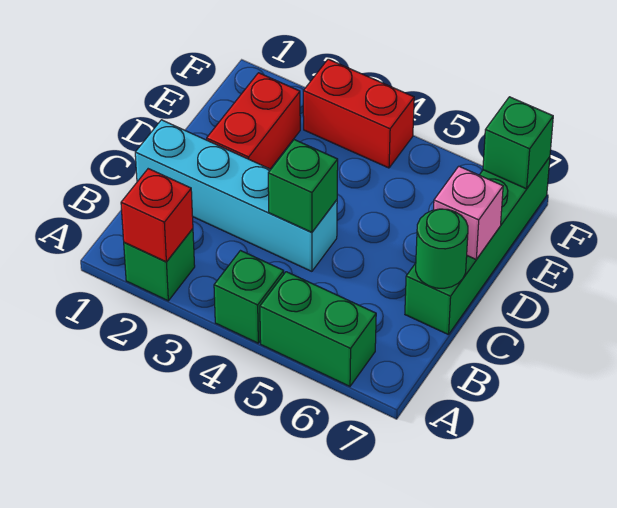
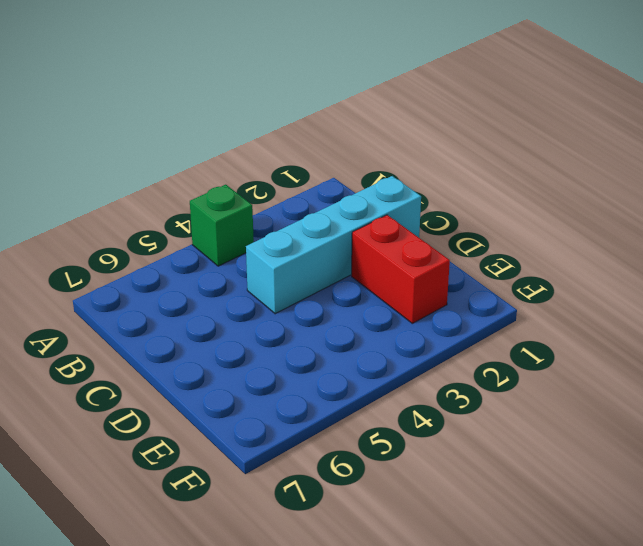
none -> green brick A2 level 1
none -> green brick A5:A6 level 1
none -> green brick C7:F7 level 1

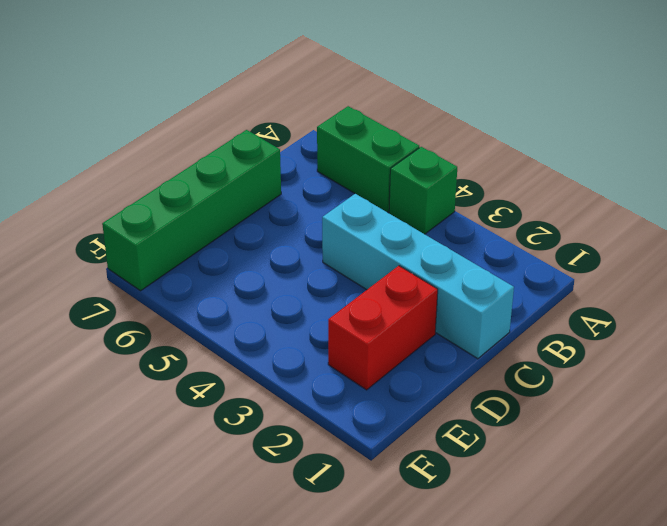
none -> green brick A2 level 1
none -> red brick F3:F4 level 1
none -> red brick A2 level 2

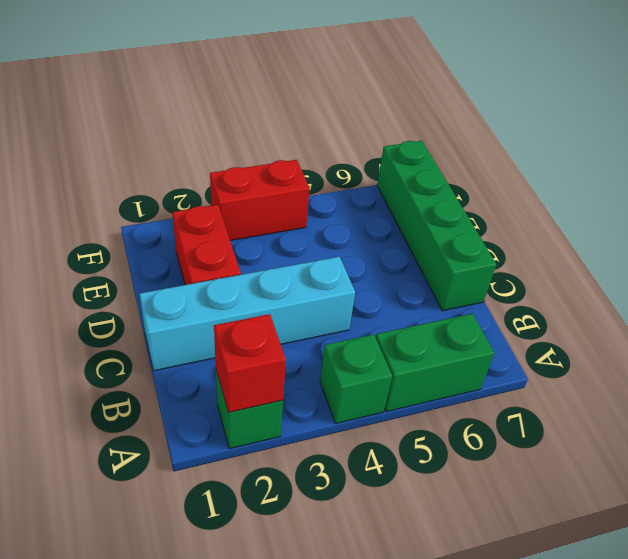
none -> green brick C4 level 2
none -> green round brick C7 level 2
none -> pink brick D7 level 2

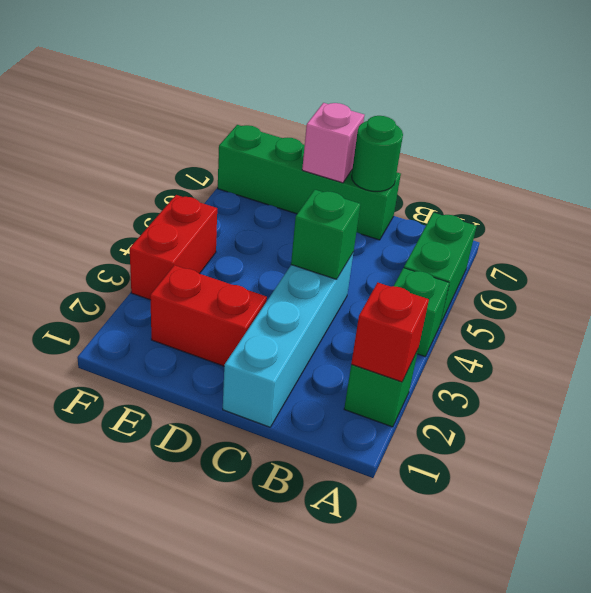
none -> green brick F7 level 2

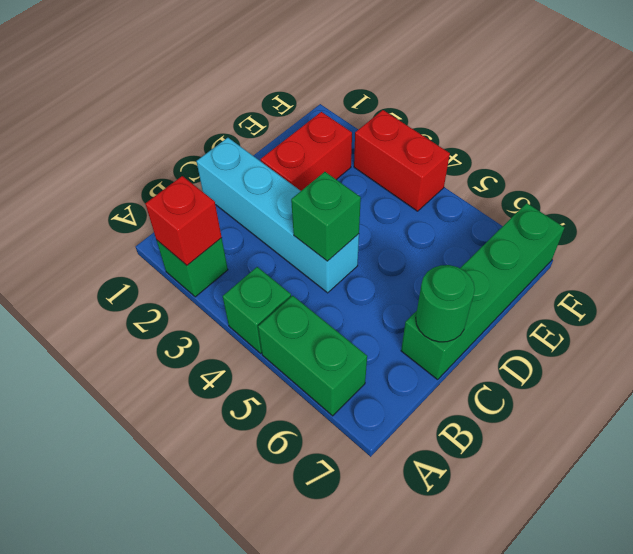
none -> pink brick D7 level 2
none -> green brick F7 level 2

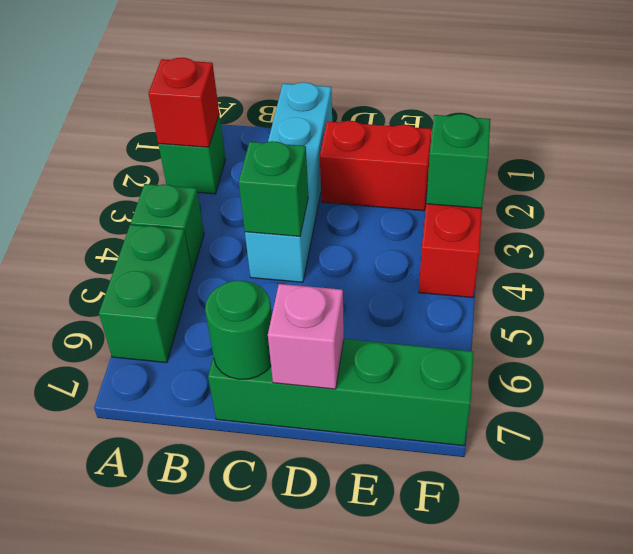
green brick F3 level 2 -> green brick F7 level 2

